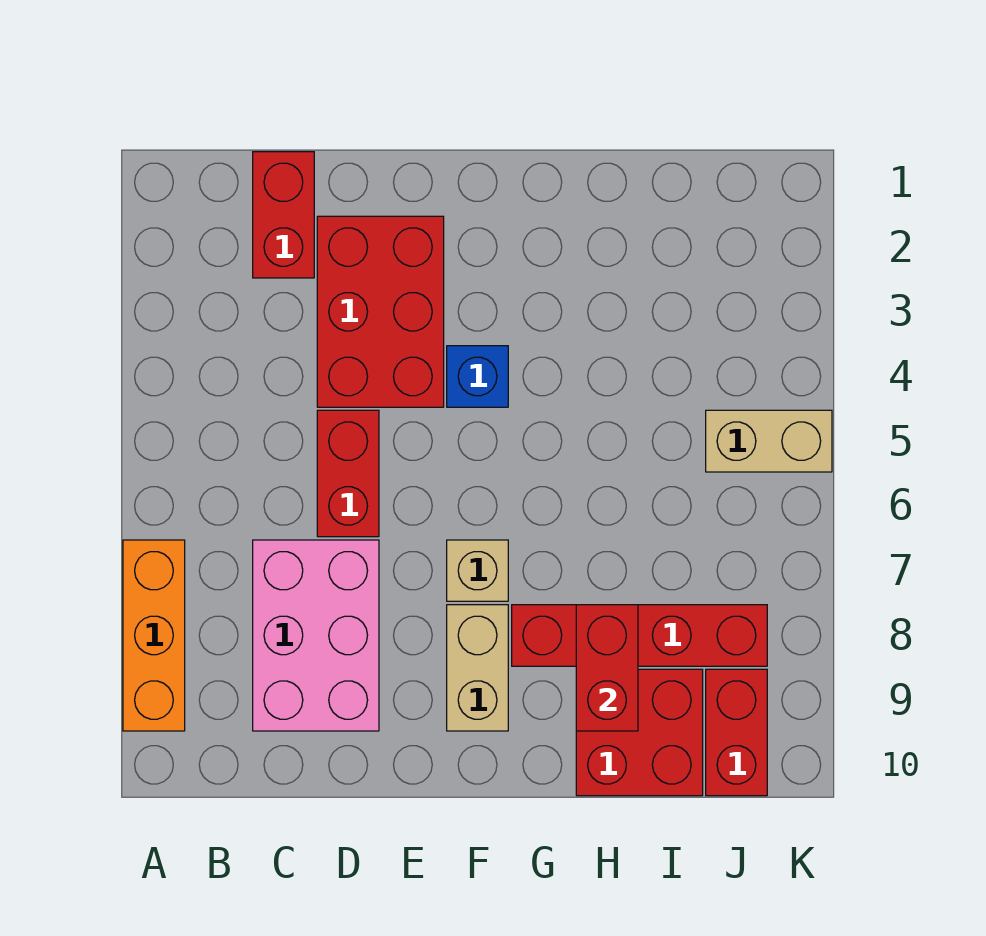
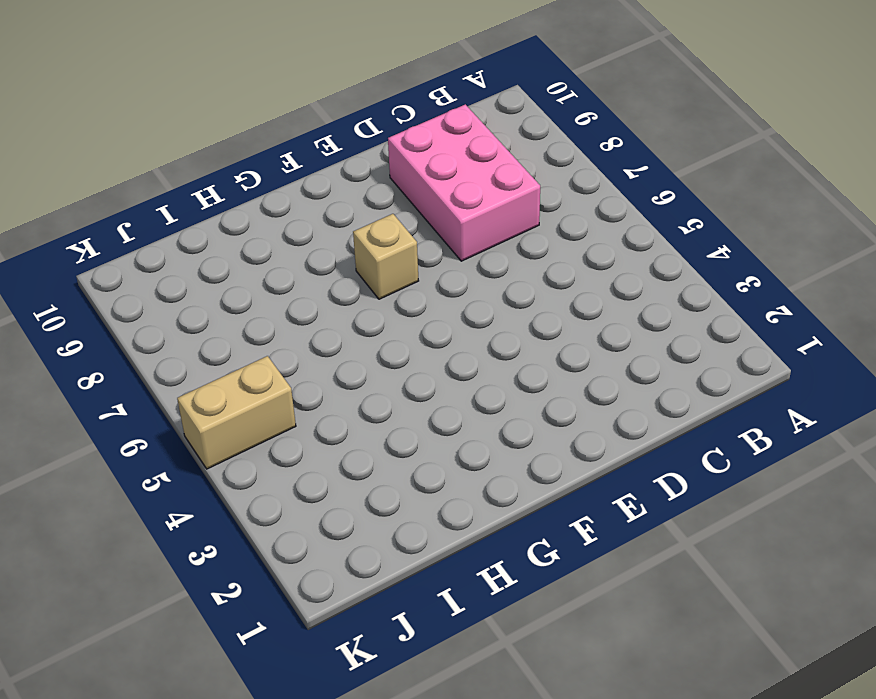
none -> orange brick A7:A9 level 1
none -> red brick C1:C2 level 1
none -> red brick D2:E4 level 1

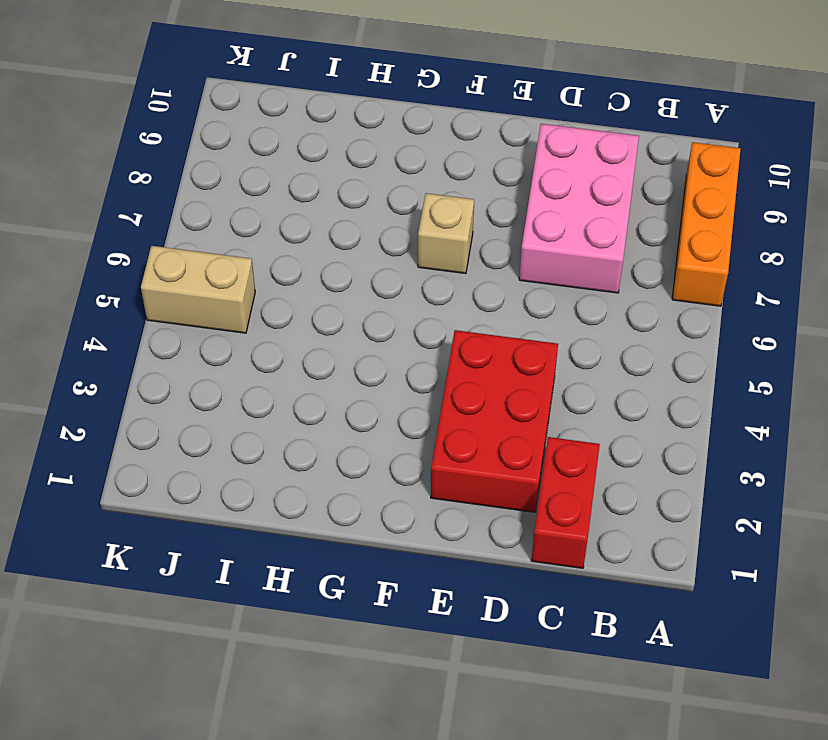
none -> red brick D5:D6 level 1
none -> blue brick F4 level 1
none -> tan brick F8:F9 level 1

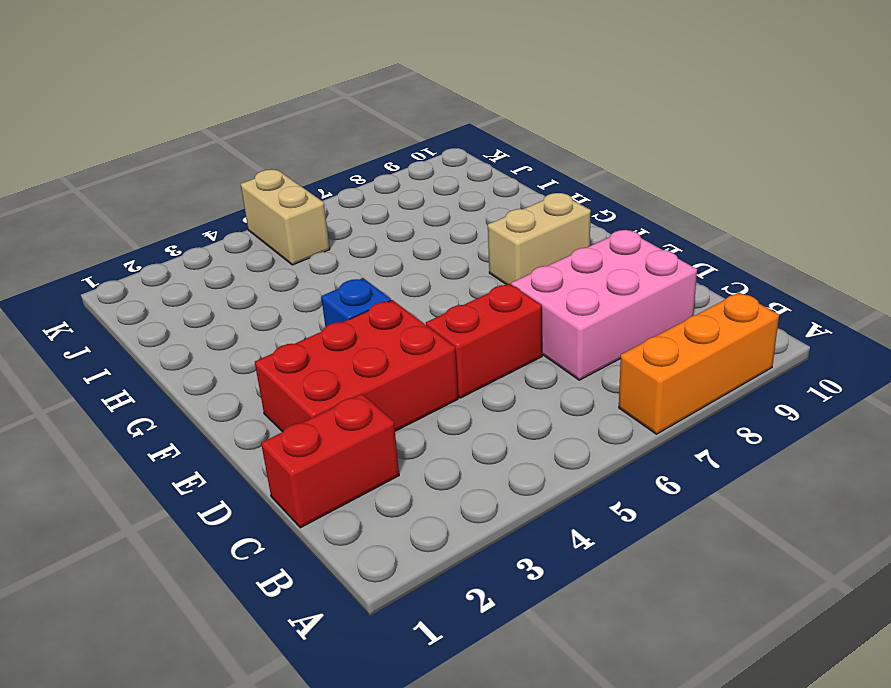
none -> tan brick F7 level 1
none -> red brick G8:J8 level 1
none -> red brick H9:I10 level 1

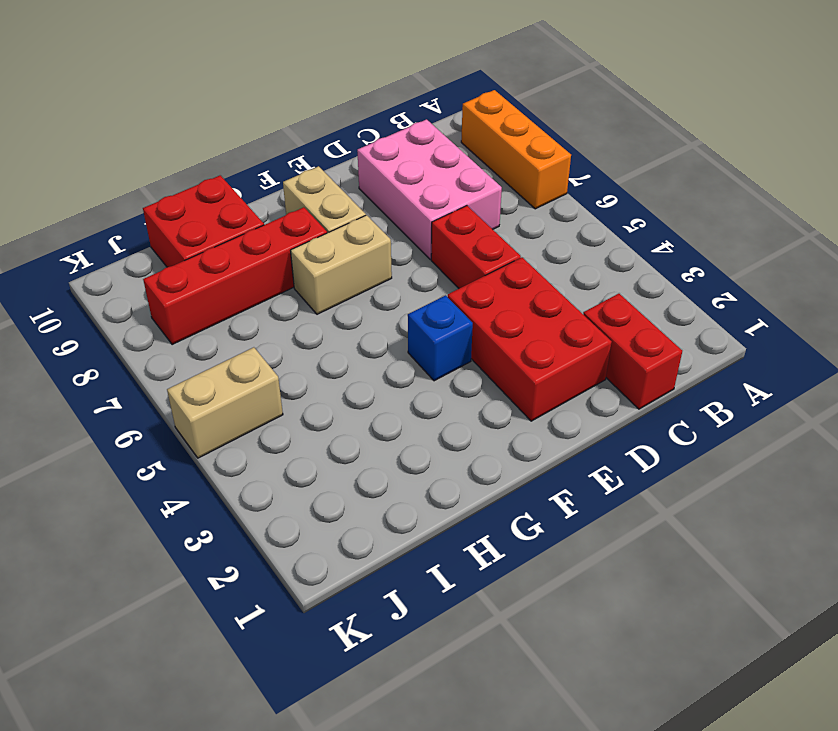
tan brick F7:G7 level 1 -> tan brick F7 level 1
none -> red brick J9:J10 level 1
none -> red brick H8:H9 level 2

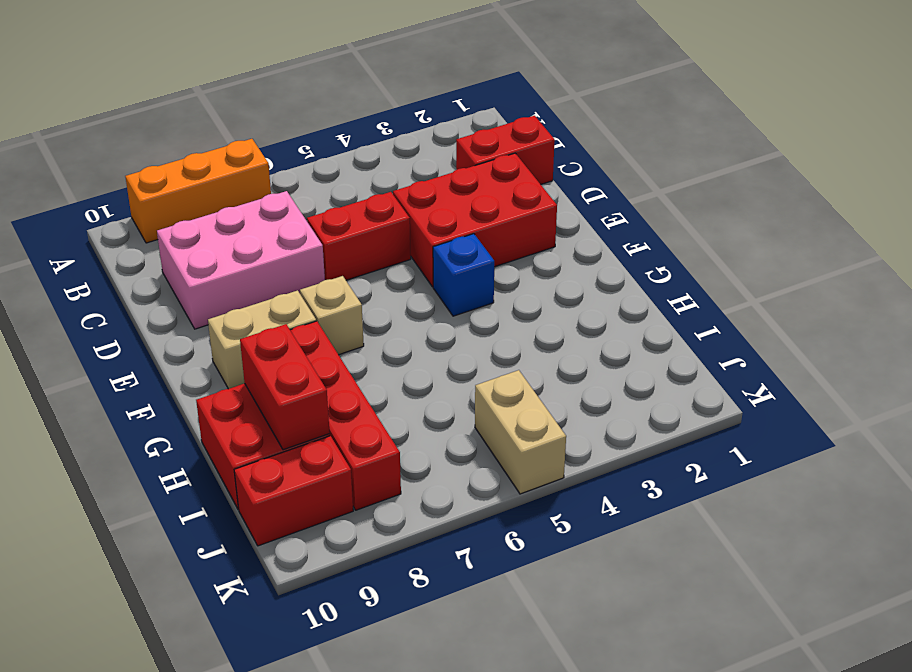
red brick H9:I9 level 2 -> red brick H8:H9 level 2

